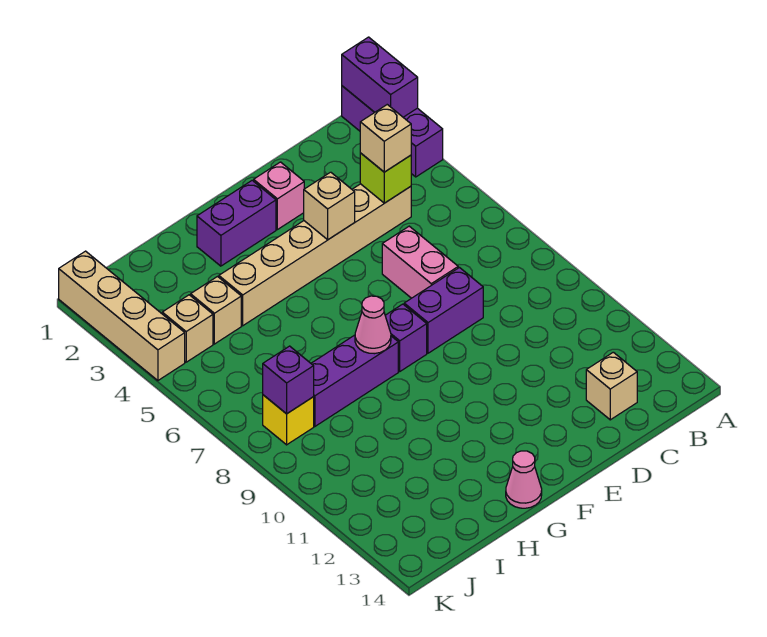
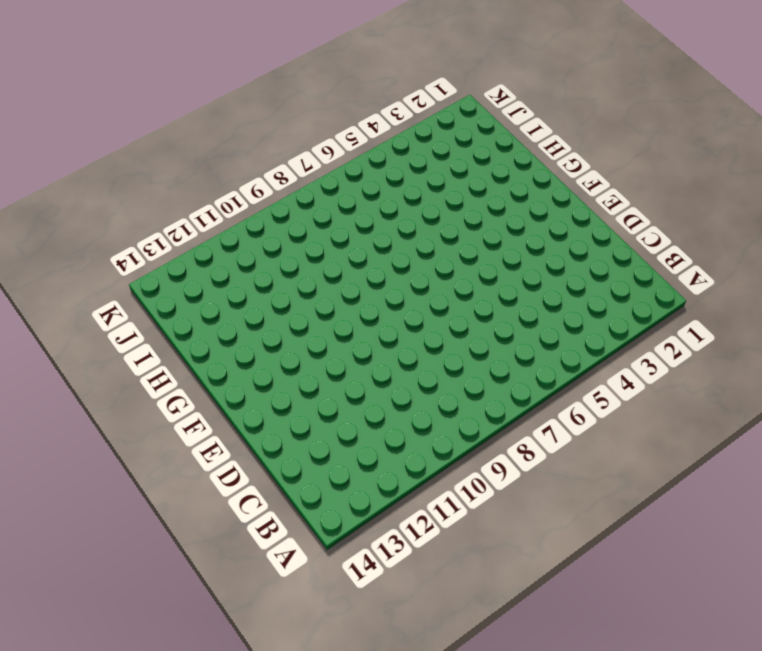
none -> purple brick A1:A3 level 1
none -> tan brick C4:H4 level 1
none -> tan brick C13 level 1

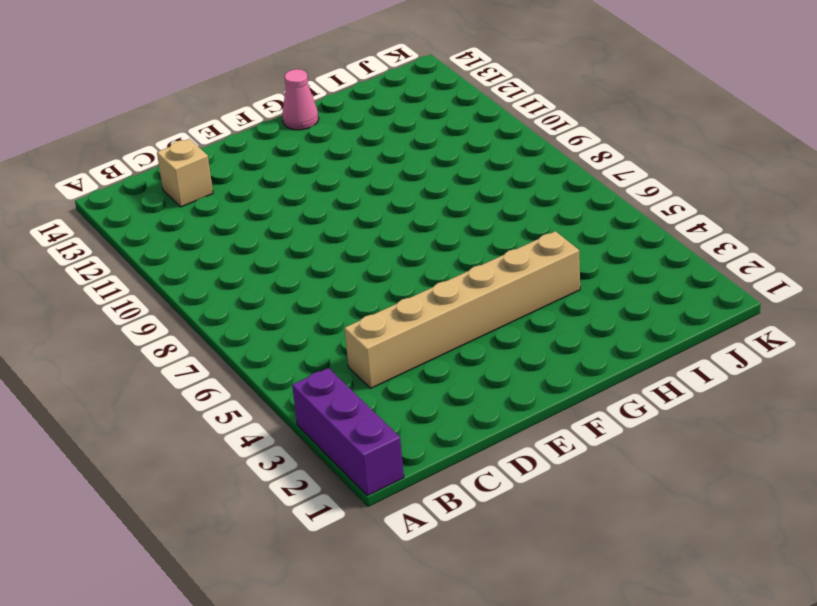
none -> pink brick D6:D7 level 1
none -> purple brick D8:E8 level 1
none -> pink brick E2 level 1

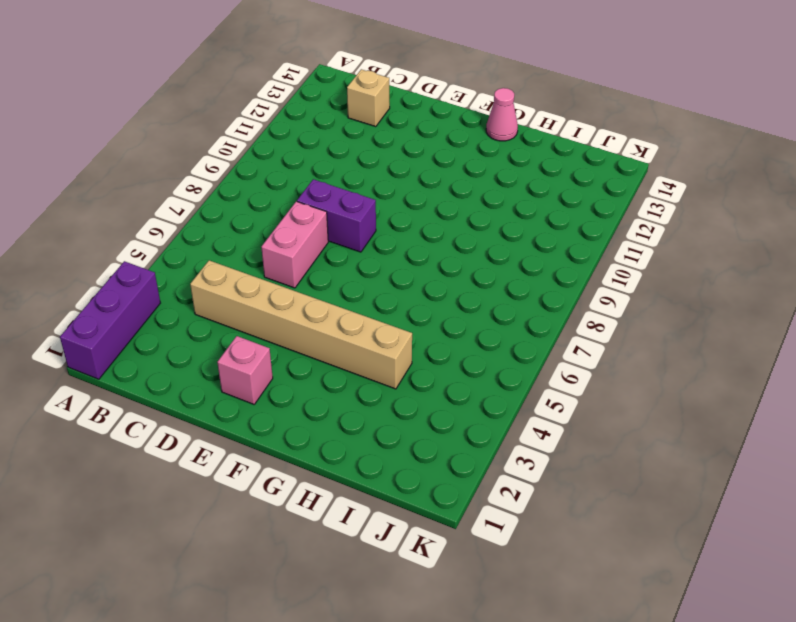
none -> purple brick F2:G2 level 1
none -> purple brick F8 level 1
none -> purple brick G8:I8 level 1

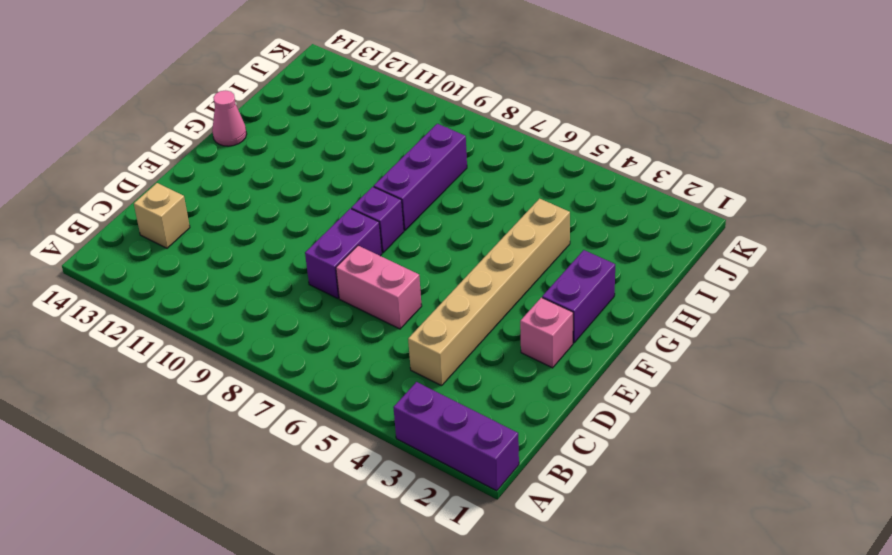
none -> tan brick I4 level 1
none -> tan brick J4 level 1
none -> yellow brick J8 level 1

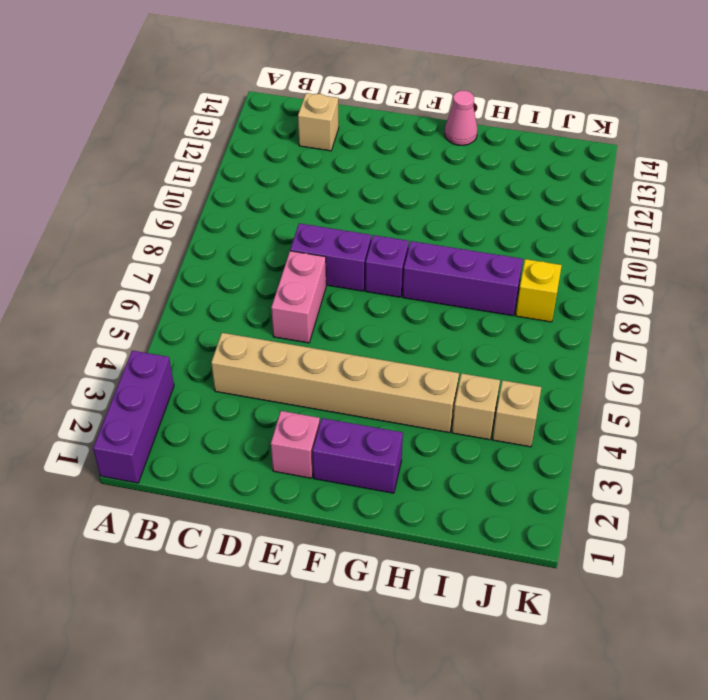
none -> tan brick K1:K4 level 1
none -> purple brick A1:A2 level 2
none -> lime brick C4 level 2

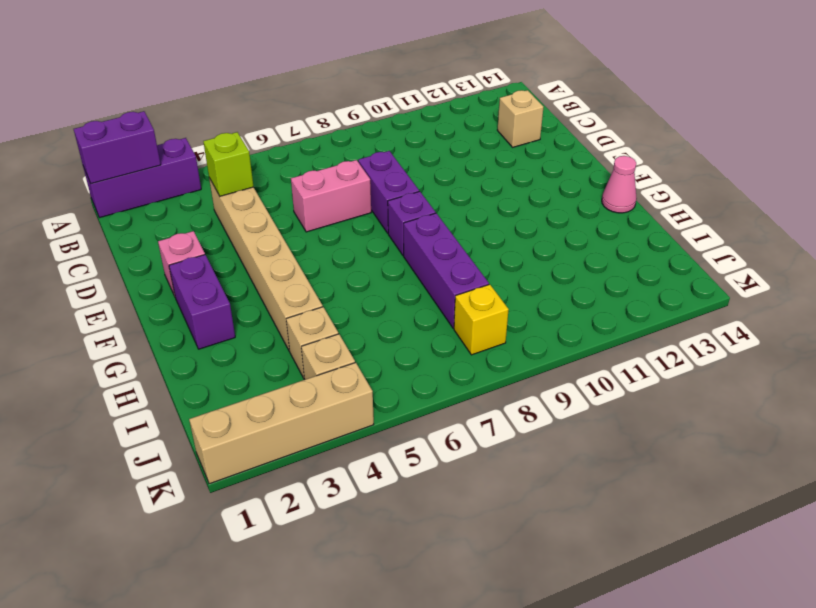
none -> tan brick E4 level 2
none -> pink cone G8 level 2
none -> purple brick J8 level 2

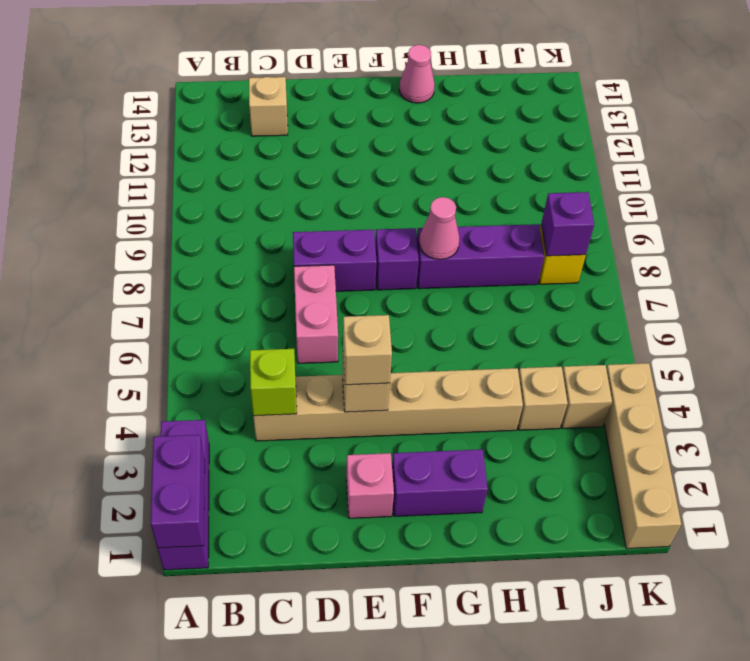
tan brick E4 level 3 -> tan brick C4 level 3

